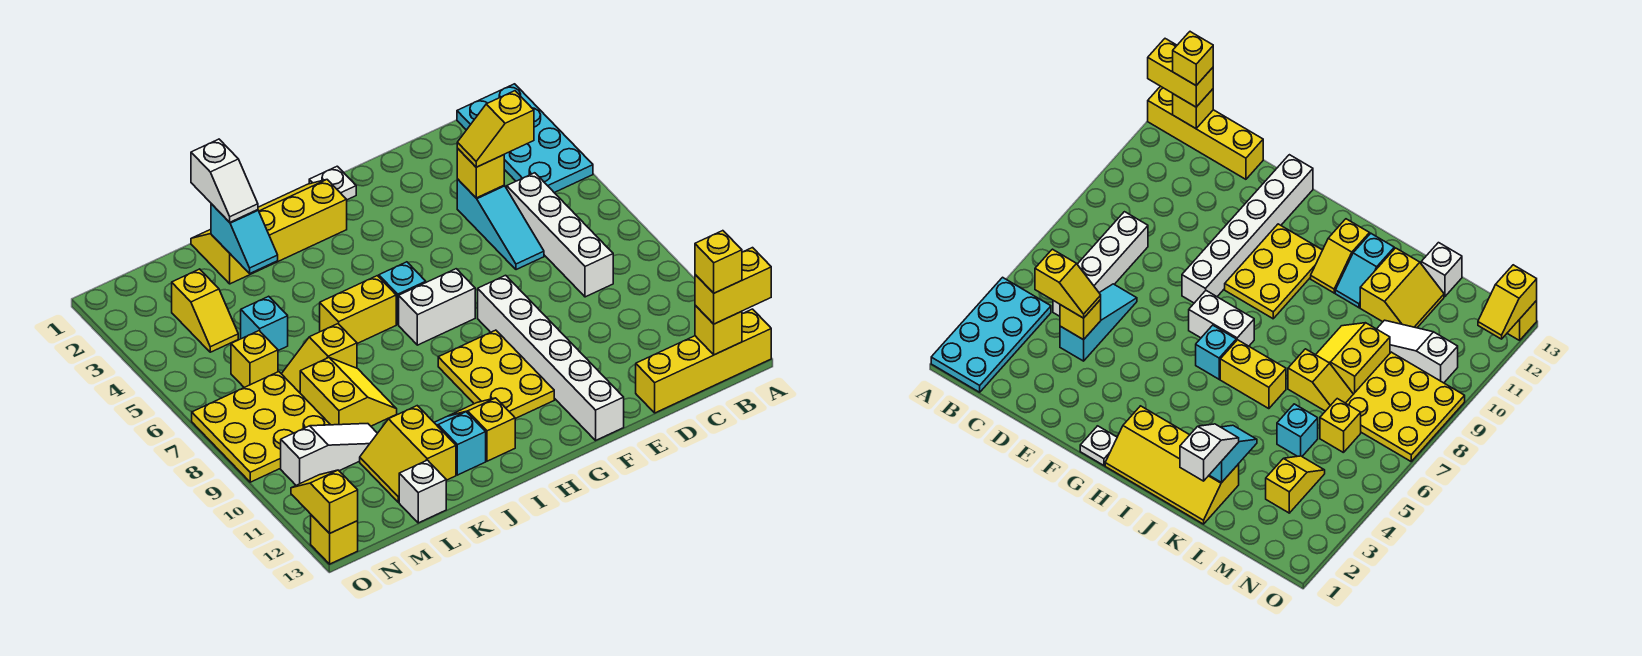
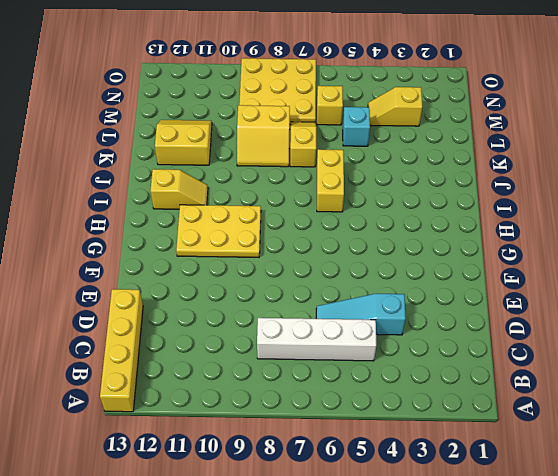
none -> cyan plate A1:B4 level 1
none -> white brick F8:F13 level 1
none -> white plate G1 level 1
none -> white brick G7:H7 level 1

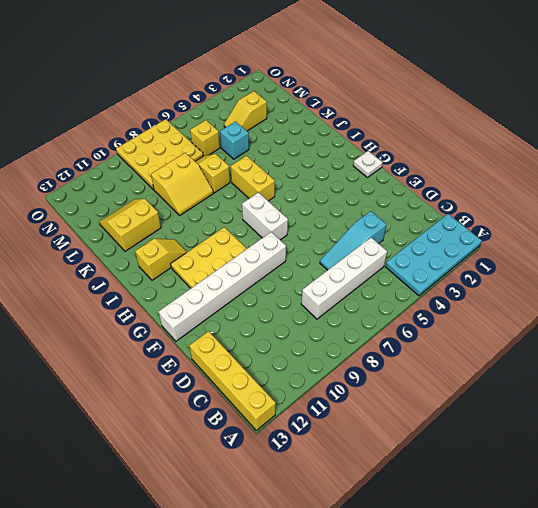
none -> yellow slope H1:K2 level 1 top 2
none -> cyan brick H6 level 1
none -> cyan slope J11:J12 level 1 top 12
none -> white slope L10:N10 level 1 top N

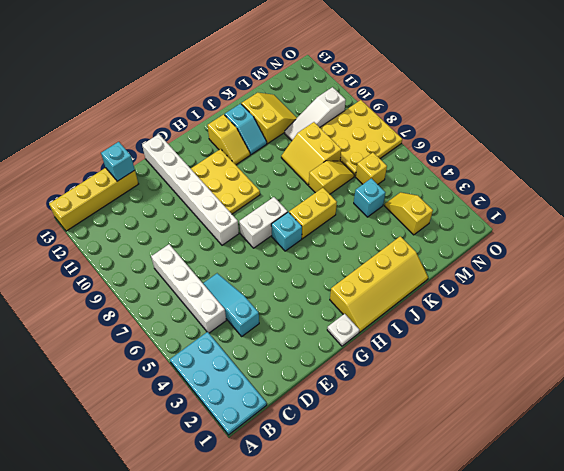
cyan brick D13 level 2 -> none
none -> white brick L13 level 1
none -> yellow brick O13 level 1
none -> yellow brick B13 level 2
none -> yellow brick D4 level 2

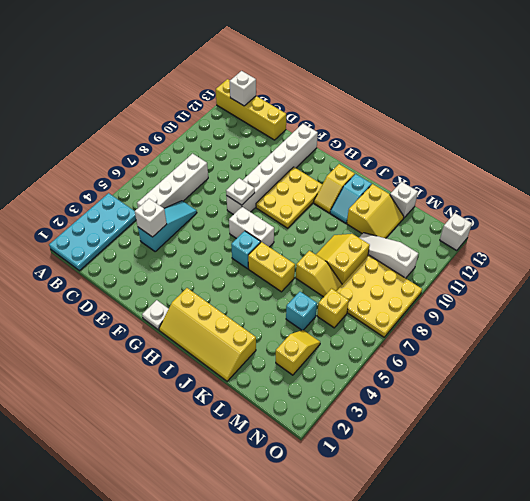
white brick B13 level 2 -> yellow brick B13 level 2
white brick D4 level 2 -> yellow brick D4 level 2
white plate F8 level 2 -> none
white brick O13 level 1 -> yellow brick O13 level 1
none -> cyan slope K2:K3 level 2 top 2
none -> yellow slope O12:O13 level 2 top 13
none -> yellow brick A13:B13 level 3
none -> yellow slope C4:D4 level 3 top C

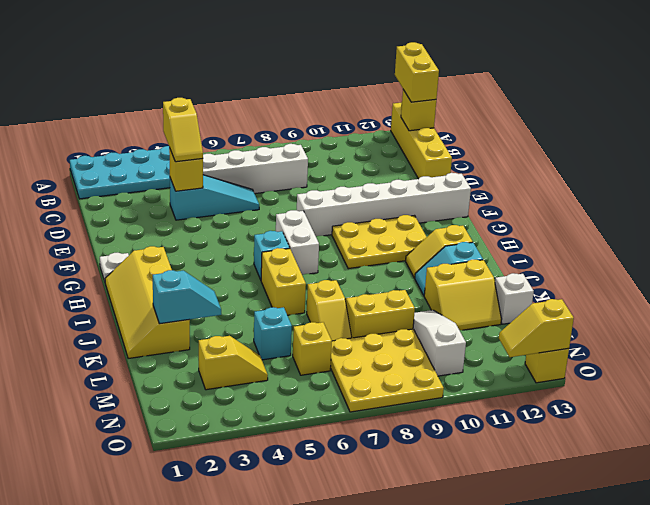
none -> white slope K1:K2 level 3 top 1
none -> yellow brick B13 level 4

